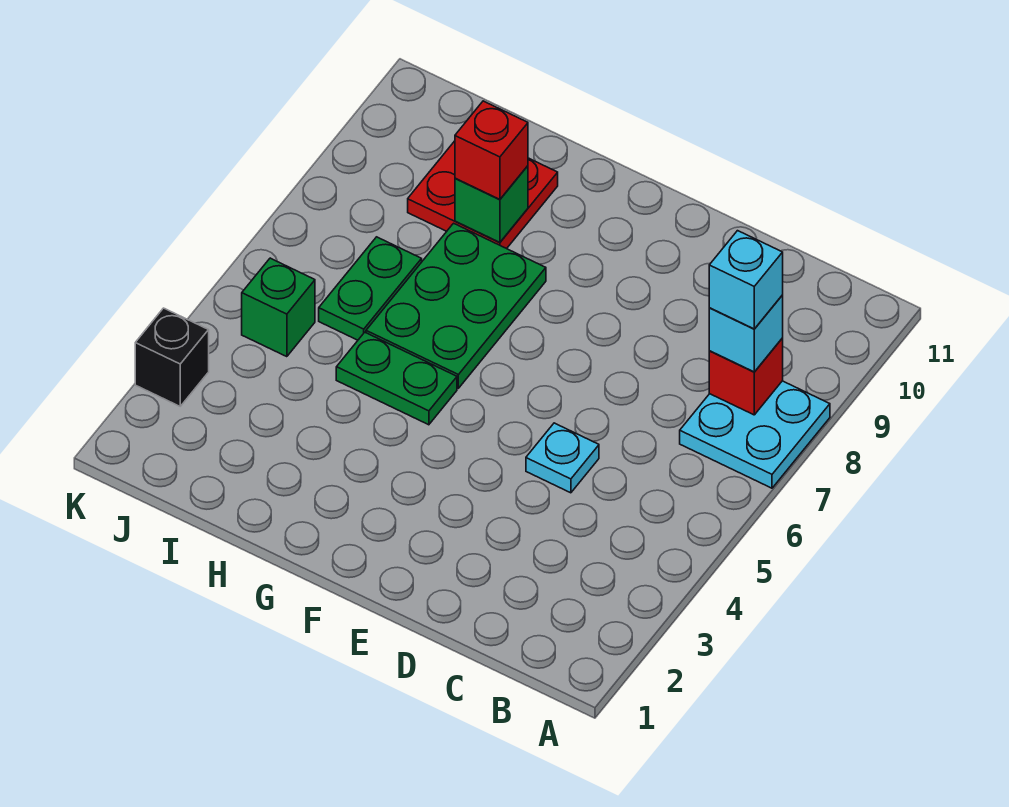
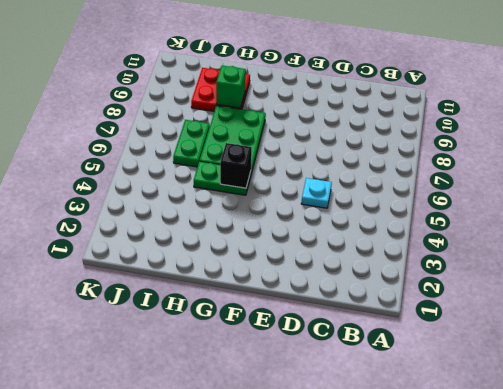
black brick G5 level 2 -> black brick K3 level 1
none -> cyan plate A7:B8 level 1
none -> green brick J5 level 1
none -> red brick B8 level 2

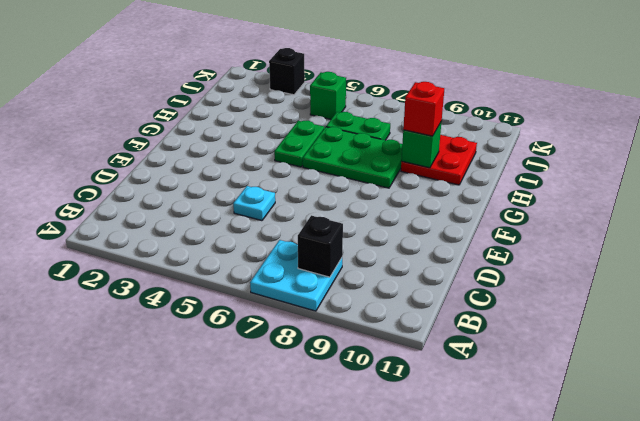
black brick B8 level 2 -> red brick B8 level 2
none -> cyan brick B8 level 3
none -> cyan brick B8 level 4

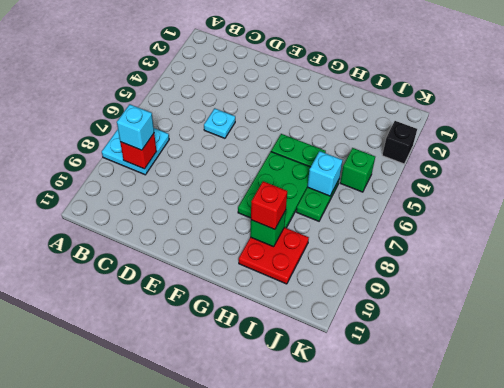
cyan brick I6 level 2 -> cyan brick B8 level 4

